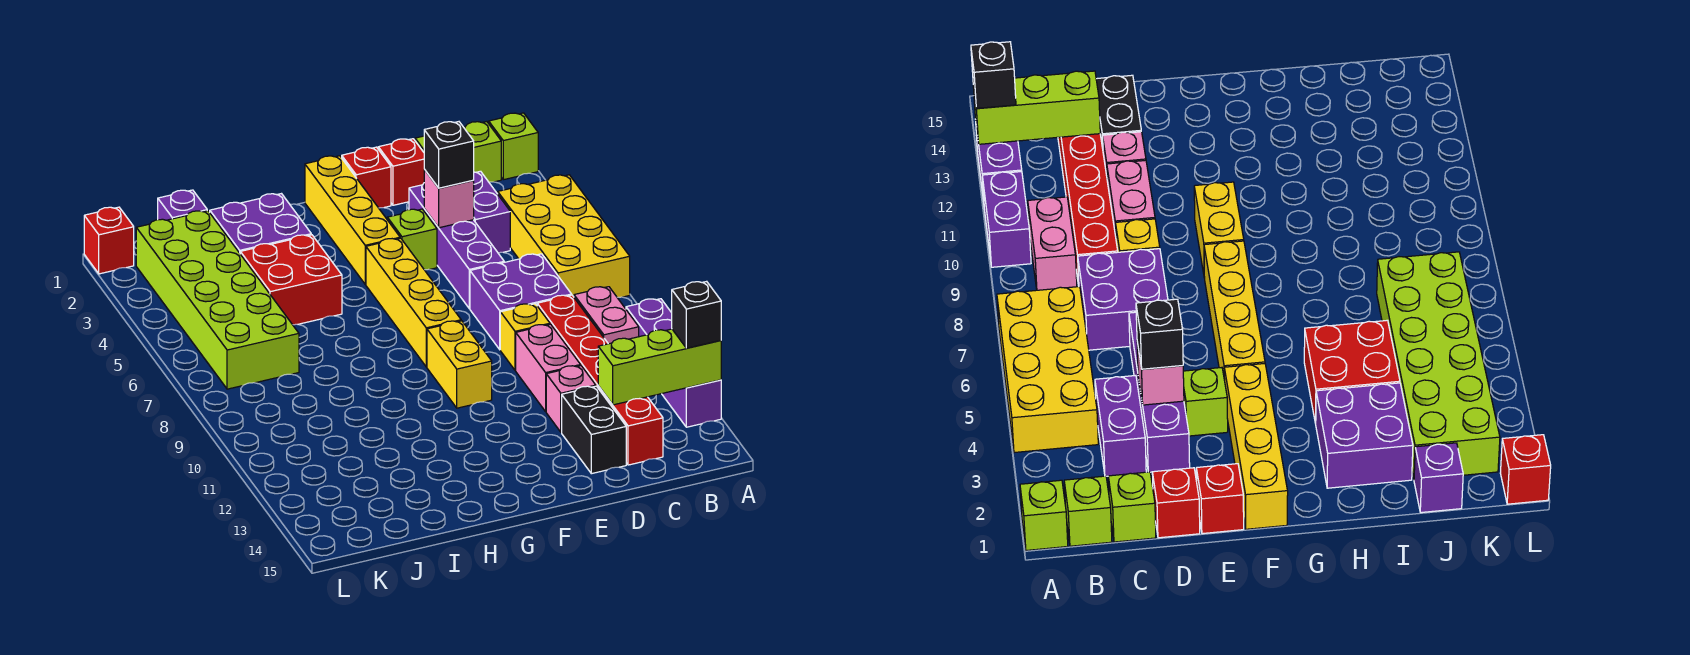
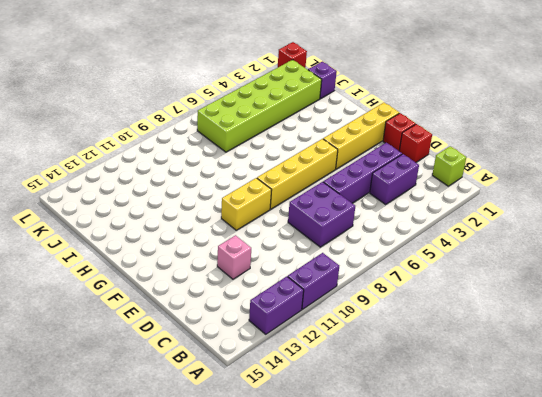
none -> lime brick A1 level 1
none -> yellow brick A4:B7 level 1
none -> pink brick B9:B10 level 1
none -> lime brick C1 level 1

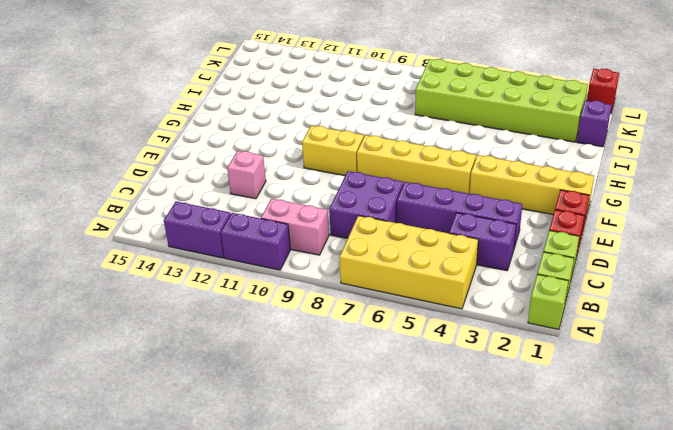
none -> red brick C9:C14 level 1
none -> yellow brick D9 level 1
none -> pink brick D10:D11 level 1
none -> black brick D13:D14 level 1

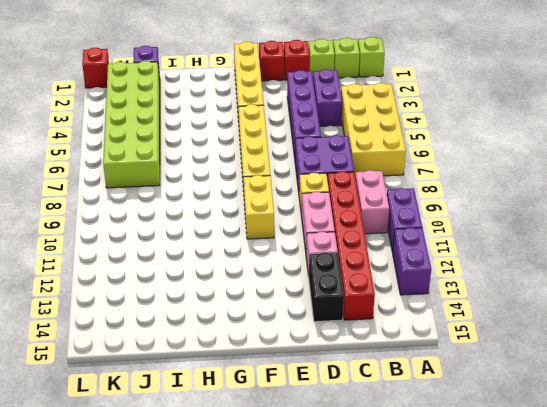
none -> lime brick E4 level 1
none -> purple brick H2:I3 level 1
none -> red brick H4:I5 level 1
none -> lime brick A13:C13 level 2

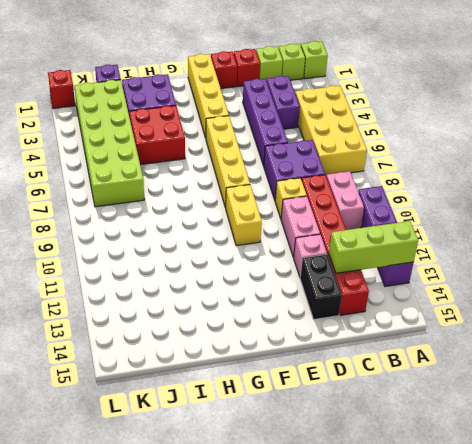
none -> lime brick E4 level 1
none -> pink brick D4 level 2
none -> black brick A13 level 3
none -> black brick D4 level 3

